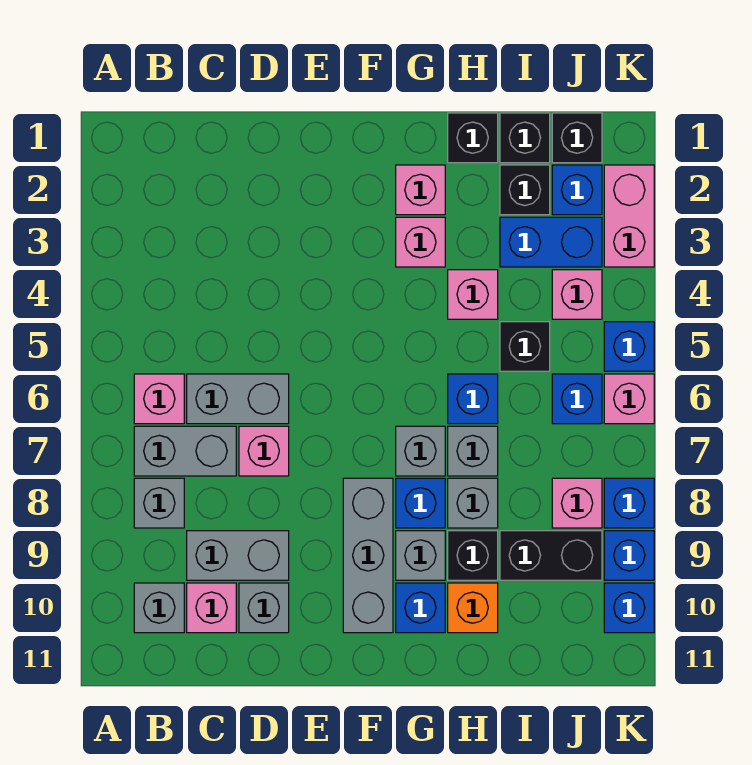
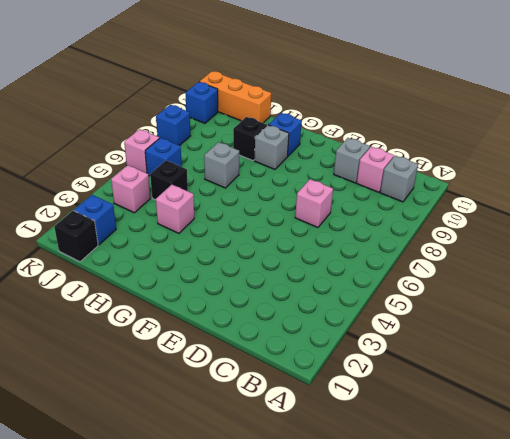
orange brick I11:K11 level 1 -> none
none -> pink brick B6 level 1
none -> grey brick B7:C7 level 1
none -> grey brick B8 level 1
none -> grey brick C6:D6 level 1

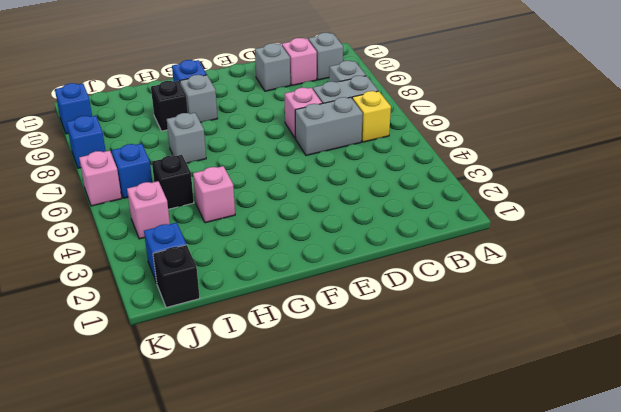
yellow brick B6 level 1 -> pink brick B6 level 1
none -> grey brick C9:D9 level 1
none -> grey brick F8:F10 level 1
none -> pink brick G2 level 1
none -> pink brick G3 level 1

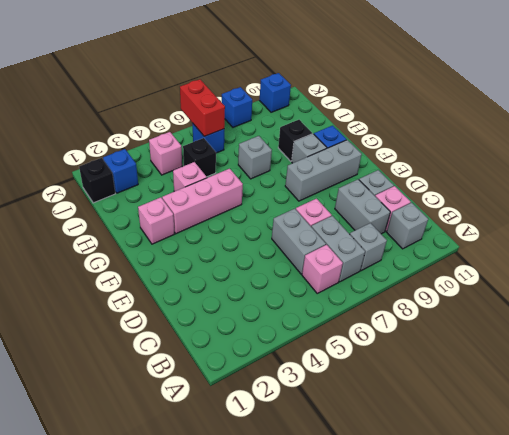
pink brick G3:G5 level 1 -> pink brick G3 level 1
red brick J6:K6 level 2 -> none
none -> grey brick G7 level 1
none -> blue brick G8 level 1
none -> black brick H1 level 1
none -> blue brick H6 level 1

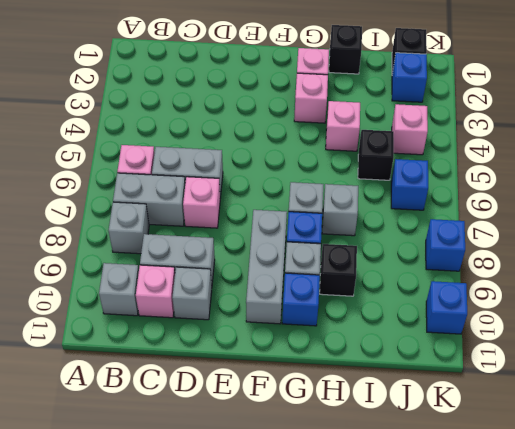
none -> blue brick H6 level 1
none -> grey brick H8 level 1
none -> orange brick H10 level 1
none -> black brick I1 level 1

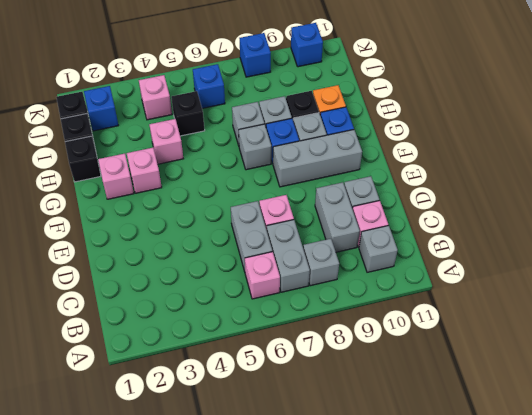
none -> blue brick H6 level 1
none -> black brick I2 level 1
none -> blue brick I3:J3 level 1
none -> black brick I9:J9 level 1

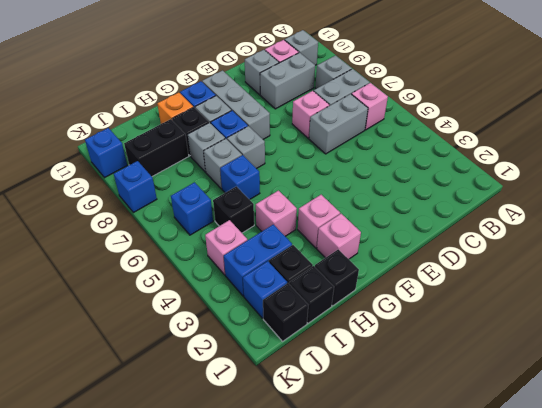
none -> pink brick J8 level 1
none -> pink brick K2:K3 level 1
none -> blue brick K5 level 1
none -> pink brick K6 level 1

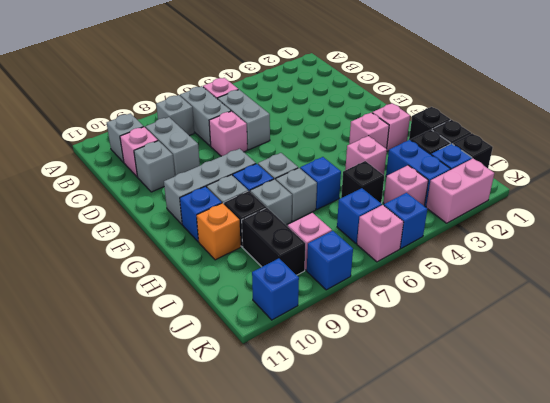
none -> blue brick K9 level 1

